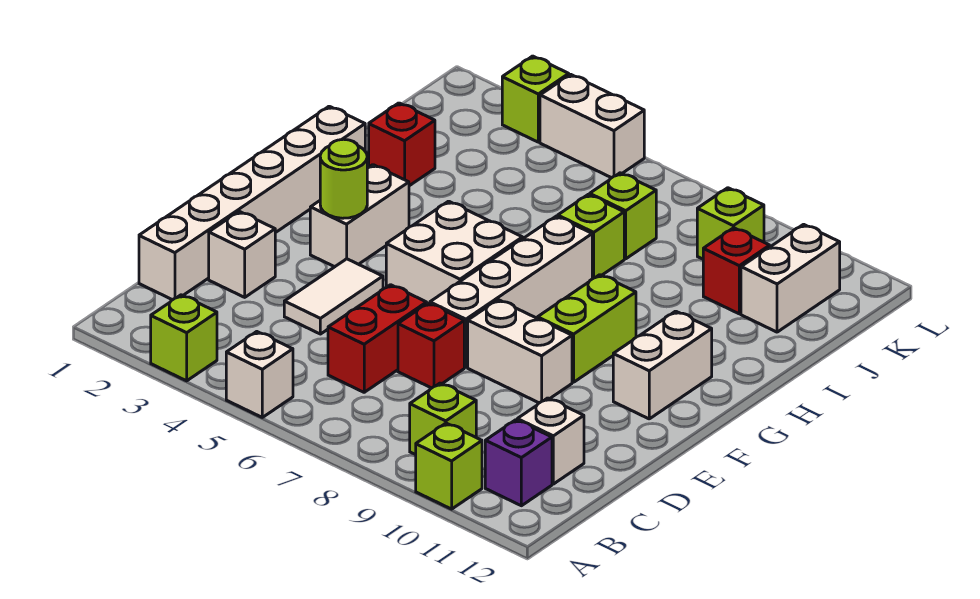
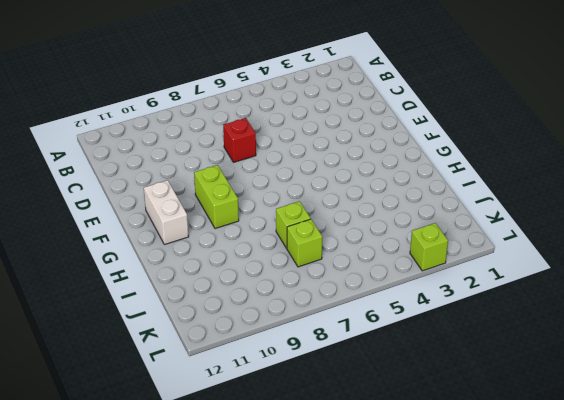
none -> lime brick A3 level 1
none -> white brick A5 level 1
none -> lime brick A10 level 1

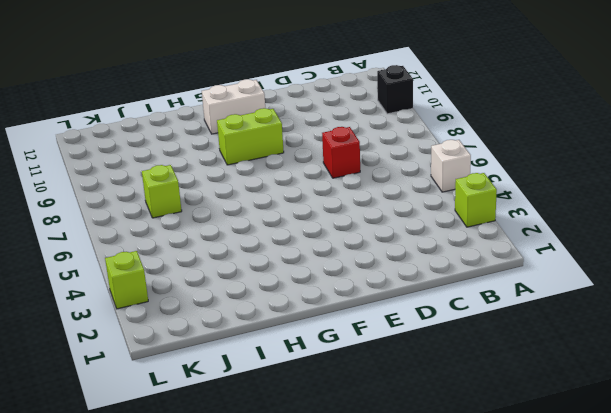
black brick A10 level 1 -> lime brick A10 level 1
none -> lime brick B9 level 1
none -> purple brick B11 level 1
none -> white brick C1:H1 level 1

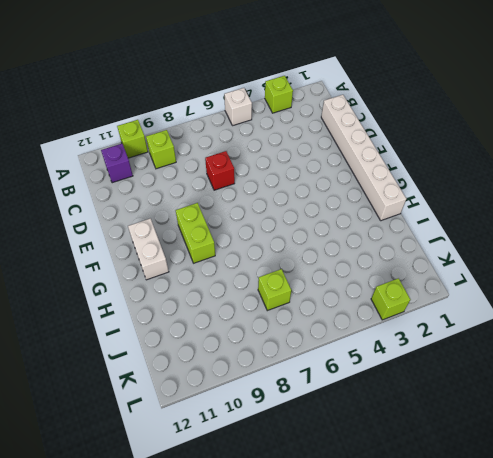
none -> red brick C6:D6 level 1
none -> white brick C11 level 1
none -> white brick D2 level 1

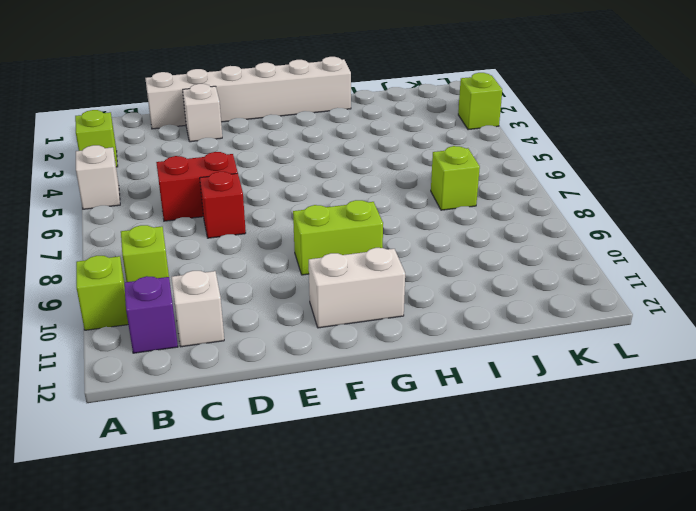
none -> white tile D4:E4 level 1
none -> white brick E7:H7 level 1
none -> white brick E8:E9 level 1

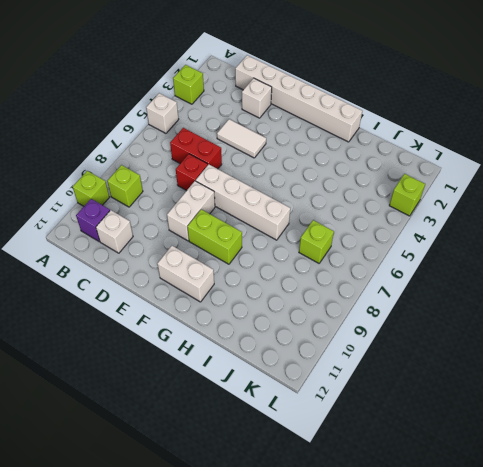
none -> white brick F3:G3 level 1
none -> white brick F5:G6 level 1
none -> red brick I2 level 1

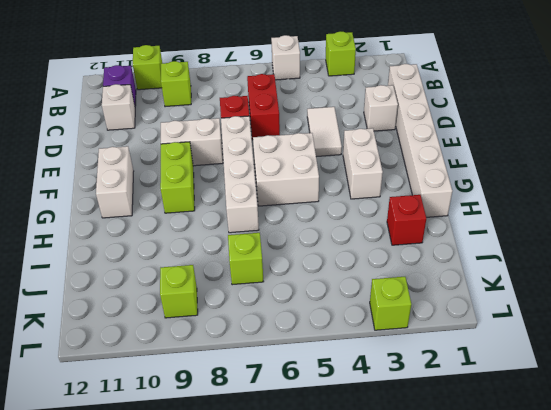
none -> lime brick I7 level 1
none -> red brick J10 level 1
none -> white brick J11:K11 level 1

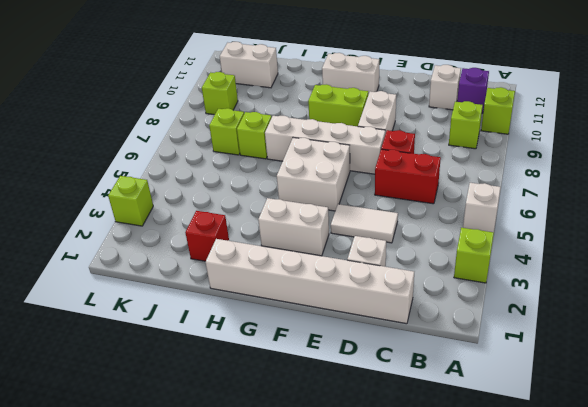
none -> red brick J10 level 1
none -> white brick L4:L5 level 1
none -> lime round brick F3 level 2

